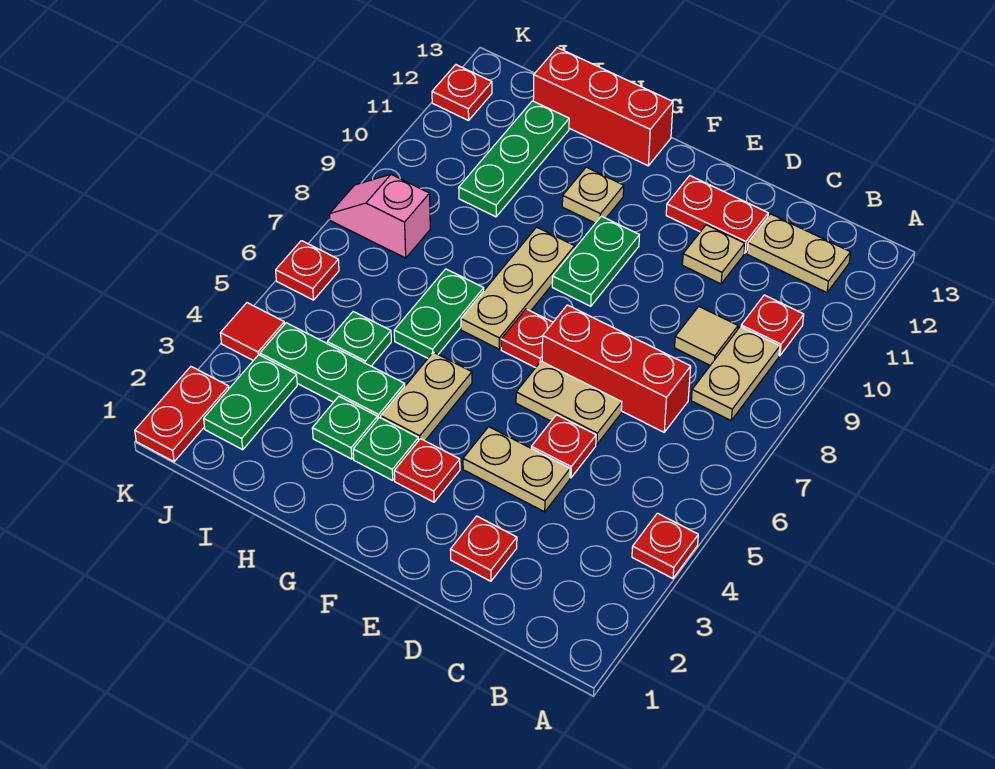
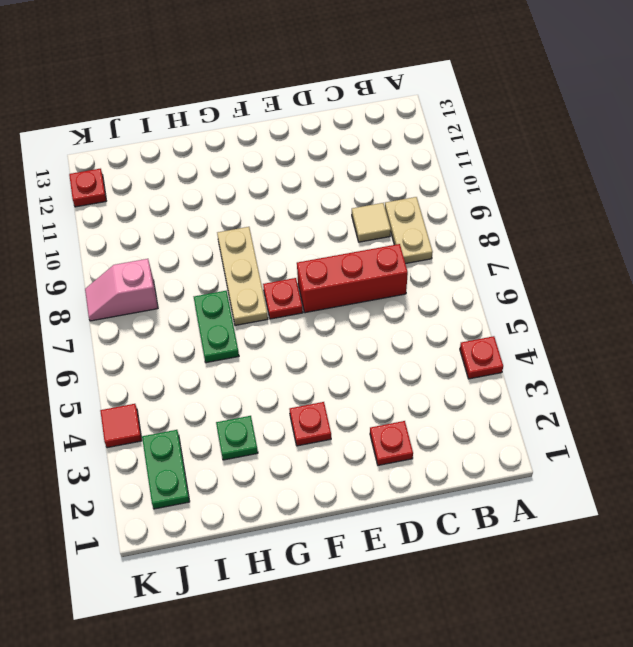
none -> red plate B10 level 1
none -> tan plate B12:C12 level 1
none -> tan plate D4:E4 level 1
none -> red plate D5 level 1

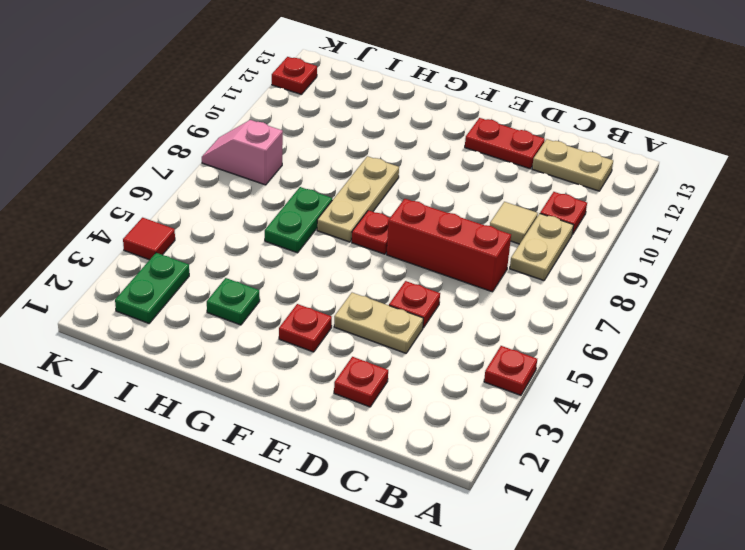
none -> tan plate D6:E6 level 1
none -> tan plate D11 level 1
none -> green plate F9:F10 level 1
none -> green plate G3 level 1

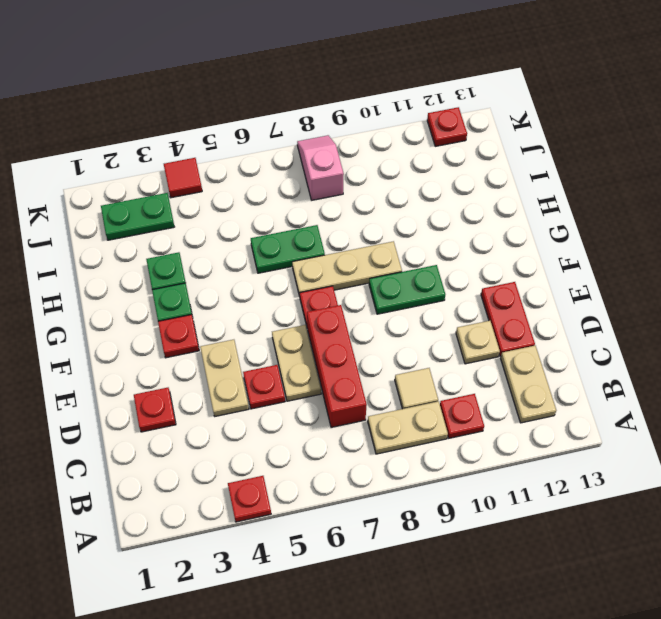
none -> tan plate G4:G5 level 1
none -> tan plate G11 level 1
none -> red brick G13:I13 level 1
none -> green plate H4:J4 level 1

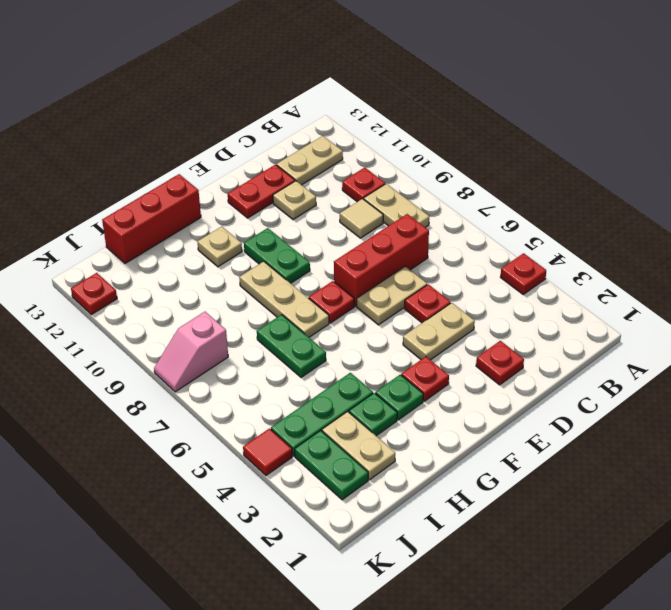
tan plate I2:I3 level 1 -> tan plate G4:G5 level 1
none -> green plate I5 level 1
none -> green plate I10:I12 level 1
none -> red plate K1:K2 level 1
none -> red plate K6 level 1

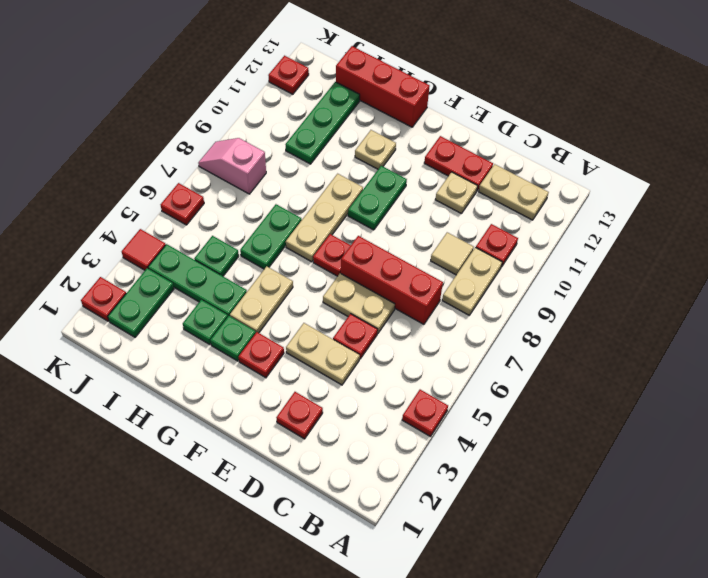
red plate K2 level 1 -> red plate K1:K2 level 1

